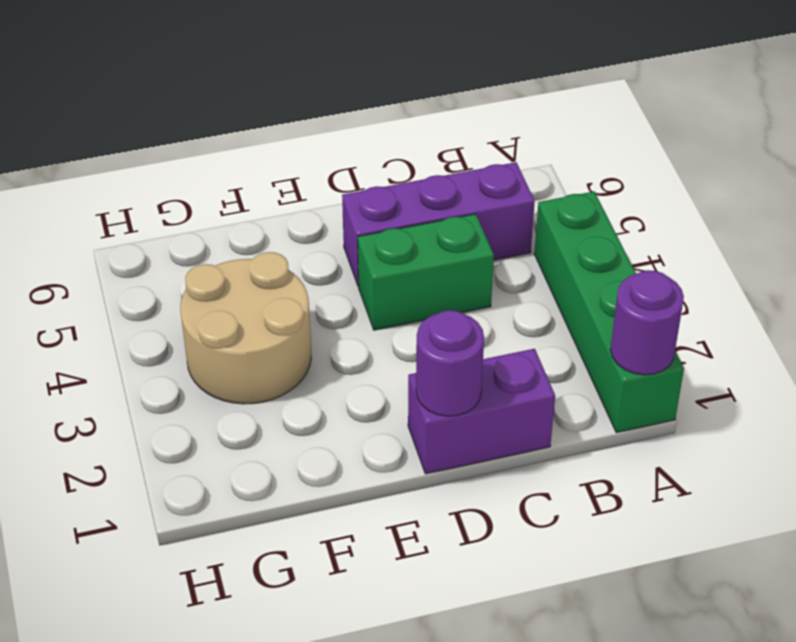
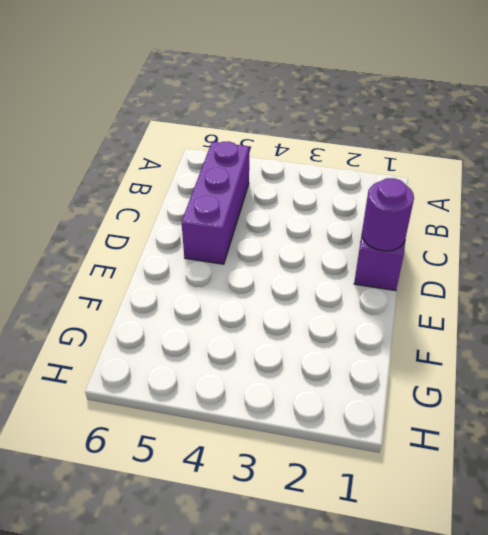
none -> green brick A1:A4 level 1
none -> green brick C4:D4 level 1

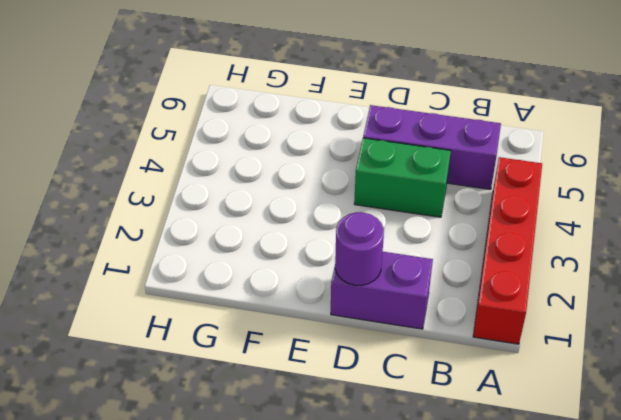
red brick A1:A4 level 1 -> green brick A1:A4 level 1
none -> tan round brick F3:G4 level 1
none -> purple round brick A1 level 2

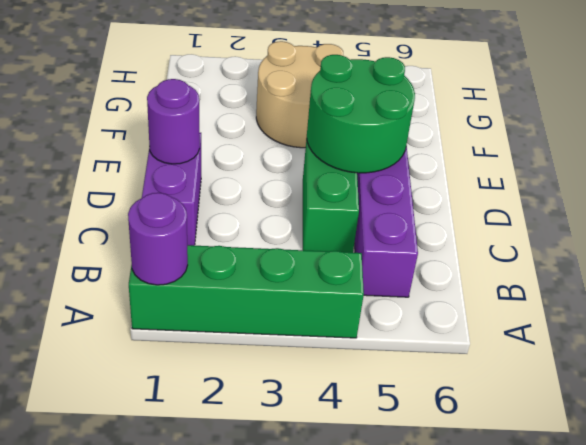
green round brick D4:E5 level 2 -> none

